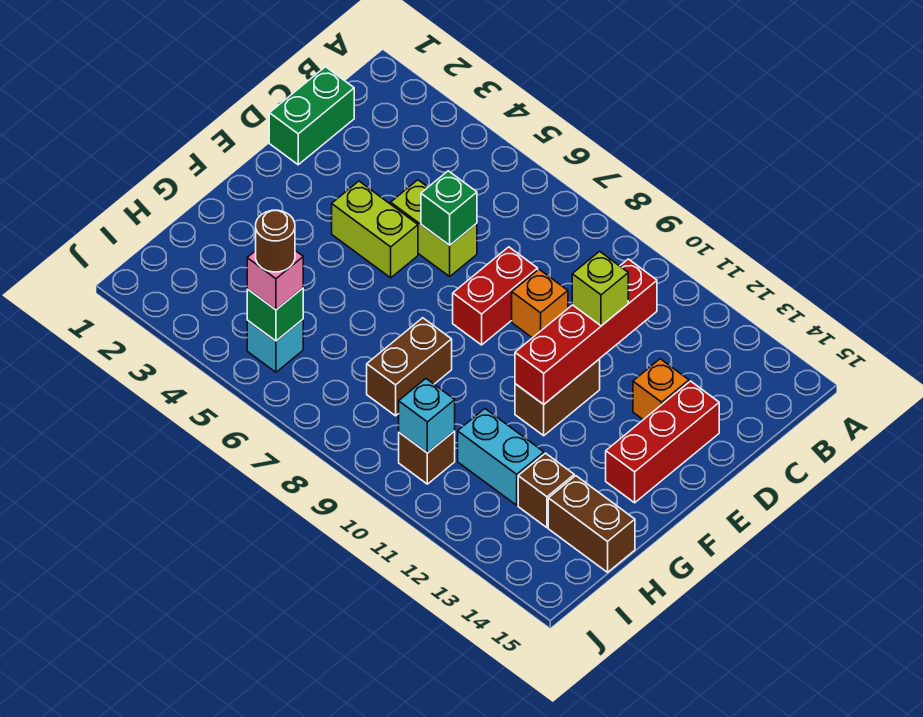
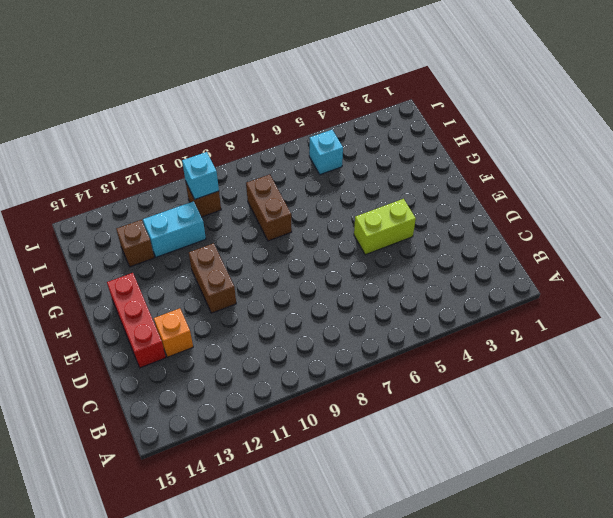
none -> green brick C1:D1 level 1
none -> lime brick D5:D6 level 1
none -> red brick D8:E8 level 1

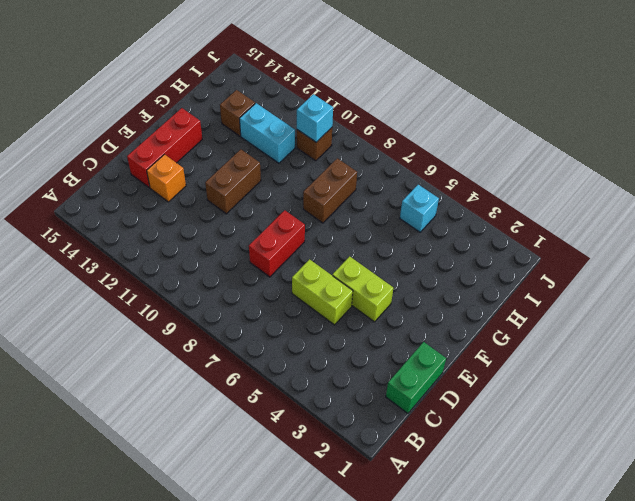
none -> orange brick D9 level 1
none -> brown brick H14:H15 level 1
none -> red brick C11:F11 level 2

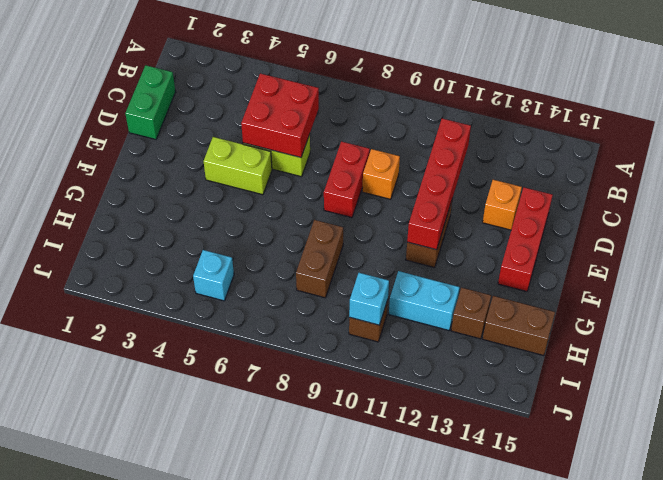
red brick C5:D6 level 2 -> green brick D6 level 2
none -> green brick I5 level 2
none -> lime brick D11 level 3
none -> pink brick I5 level 3

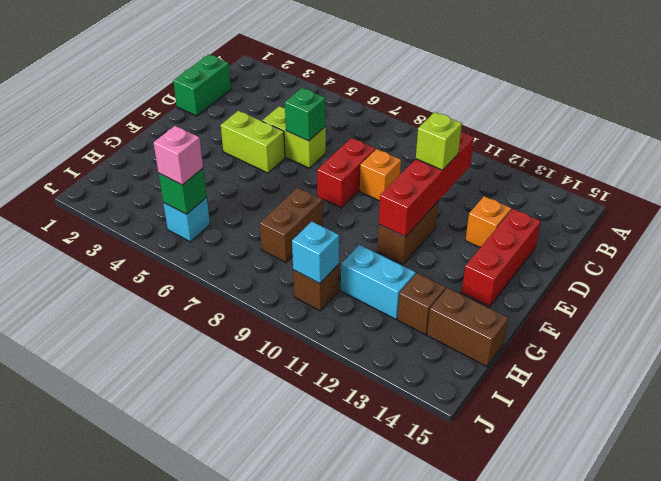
none -> brown round brick I5 level 4

